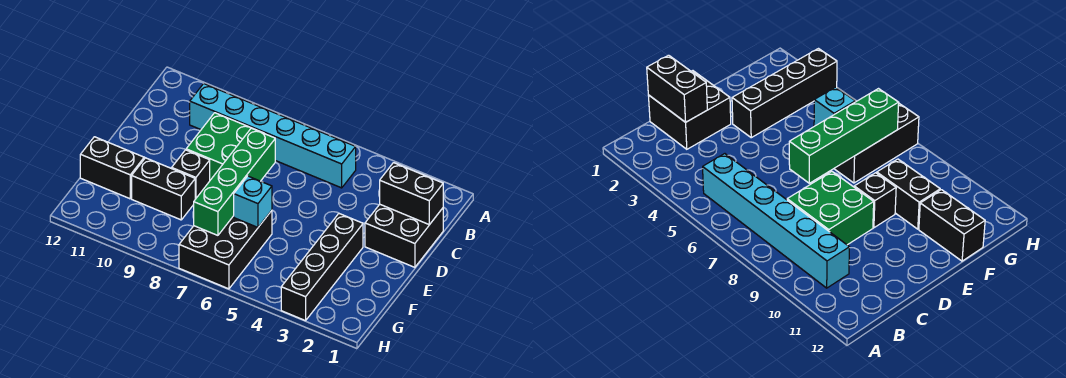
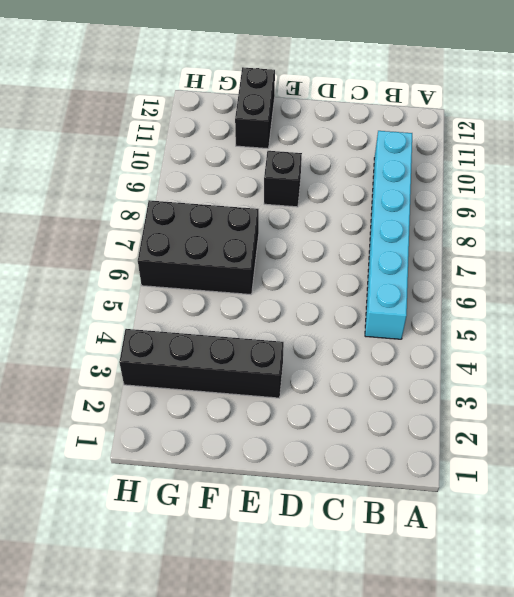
none -> black brick C1:D2 level 1
none -> green brick C8:D9 level 1

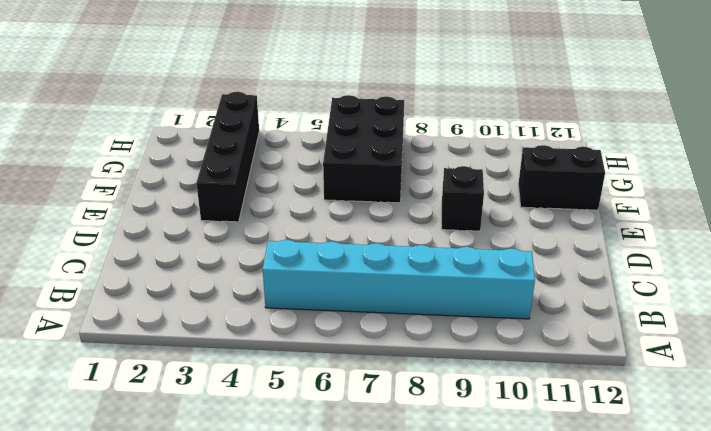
none -> black brick C1:D2 level 1
none -> green brick C8:D9 level 1

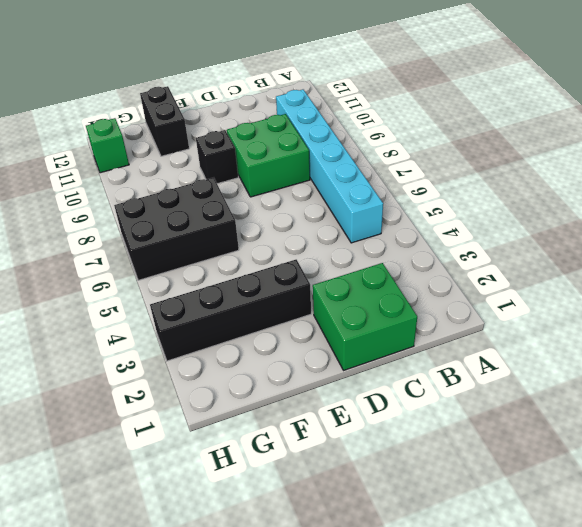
green brick C1:D2 level 1 -> black brick C1:D2 level 1
green brick H11 level 1 -> none
none -> black brick F9:F10 level 1
none -> black brick C1:C2 level 2

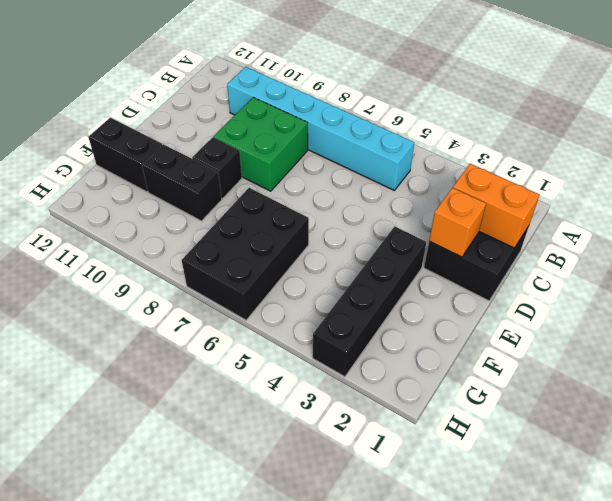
orange brick C1:C2 level 2 -> black brick C1:C2 level 2
orange brick D2 level 2 -> none
none -> green brick D7:G7 level 2
none -> cyan brick F6 level 2

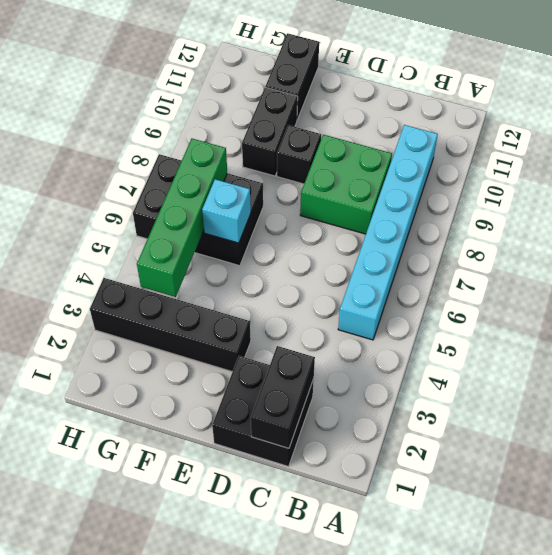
green brick G4:G7 level 2 -> green brick D7:G7 level 2

